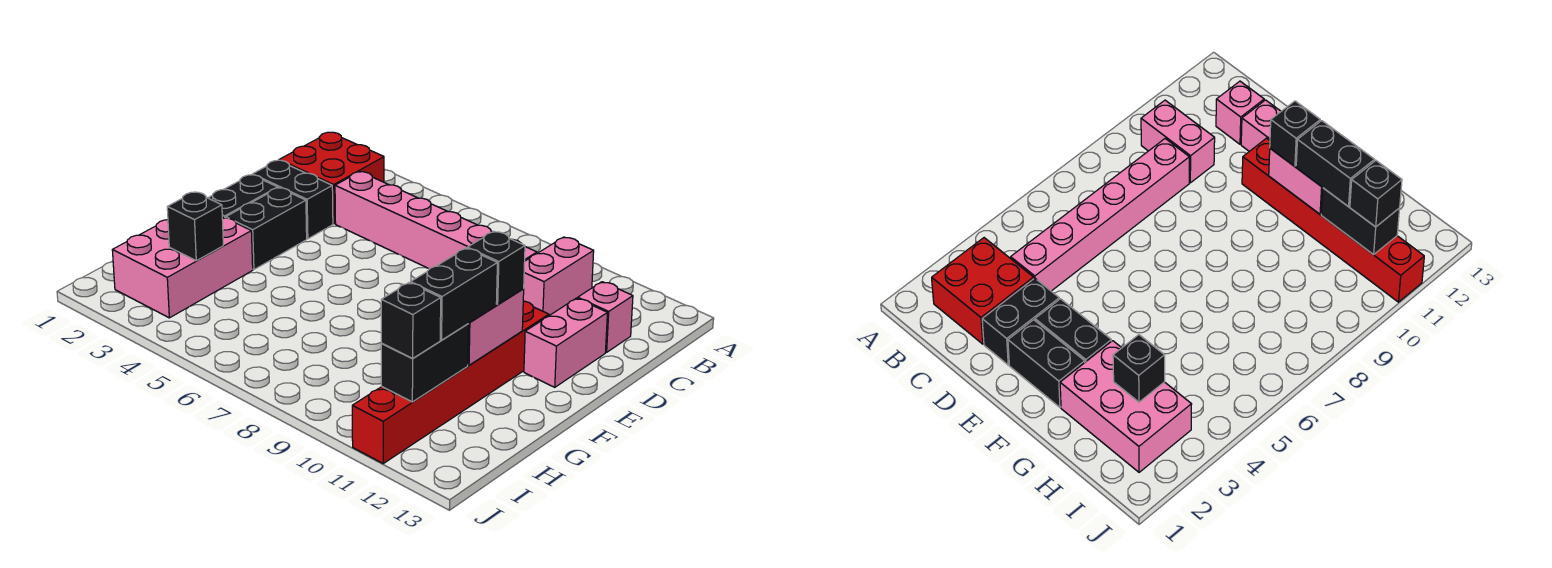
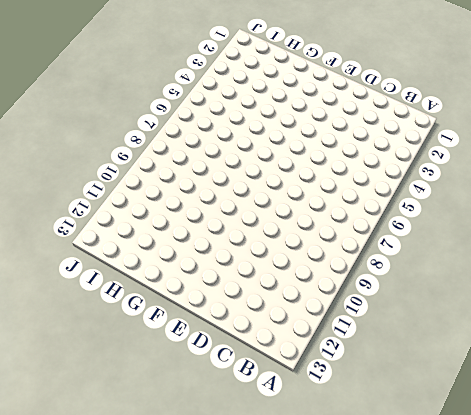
none -> red brick B2:C3 level 1
none -> pink brick B10:C10 level 1
none -> pink brick C4:C9 level 1

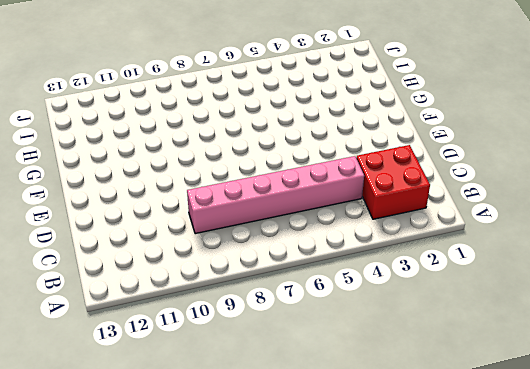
none -> pink brick B10:C10 level 1
none -> pink brick C12 level 1
none -> black brick D2:D3 level 1

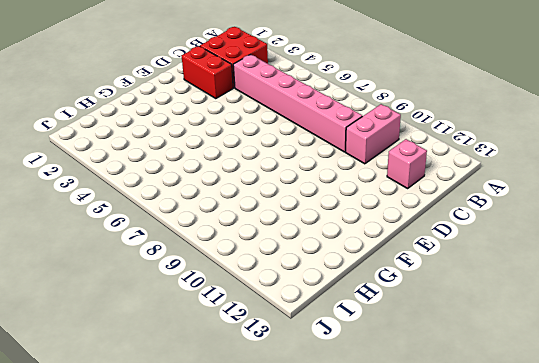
red brick D2:D3 level 1 -> black brick D2:D3 level 1
none -> pink brick D12:E12 level 1
none -> black brick E2:F2 level 1
none -> black brick E3:F3 level 1

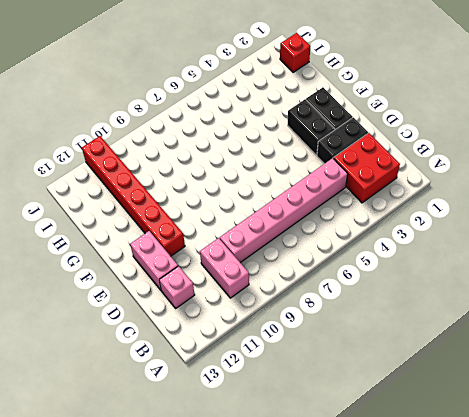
red brick I1 level 1 -> none
none -> pink brick G2:I3 level 1
none -> pink brick F11:G11 level 2
none -> black brick H3 level 2

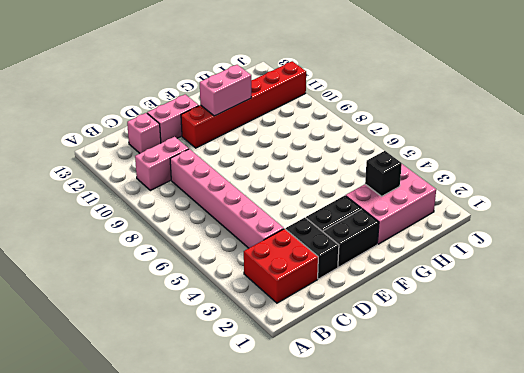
none -> black brick H11:I11 level 2
none -> black brick F11 level 3
none -> black brick G11:H11 level 3

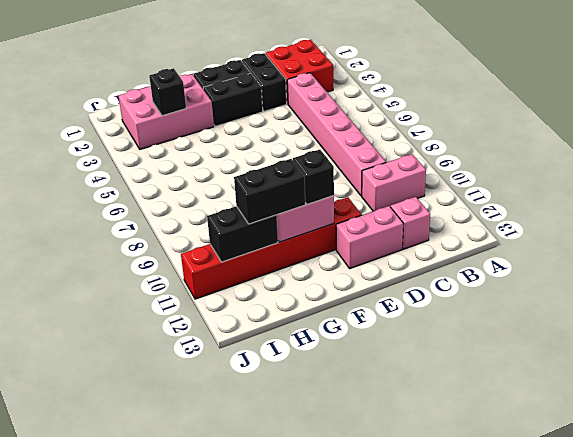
none -> black brick I11 level 3

